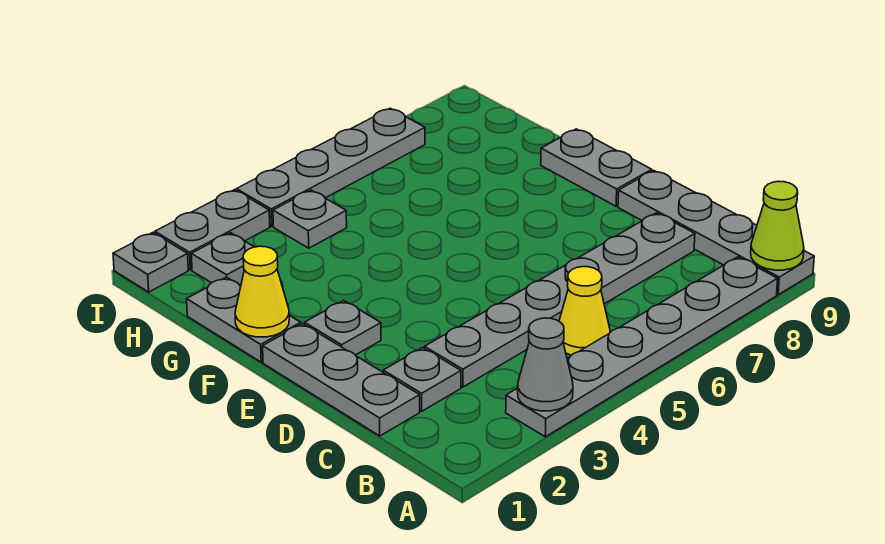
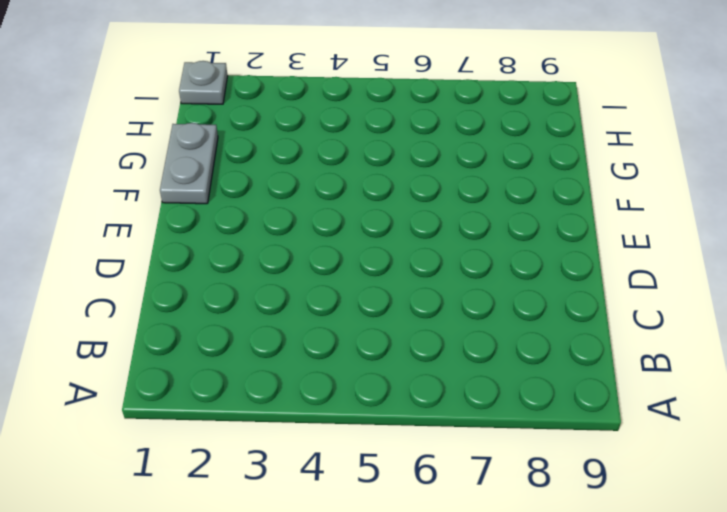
none -> grey plate A3:A8 level 1
none -> grey plate A9:D9 level 1
none -> yellow cone B5 level 1

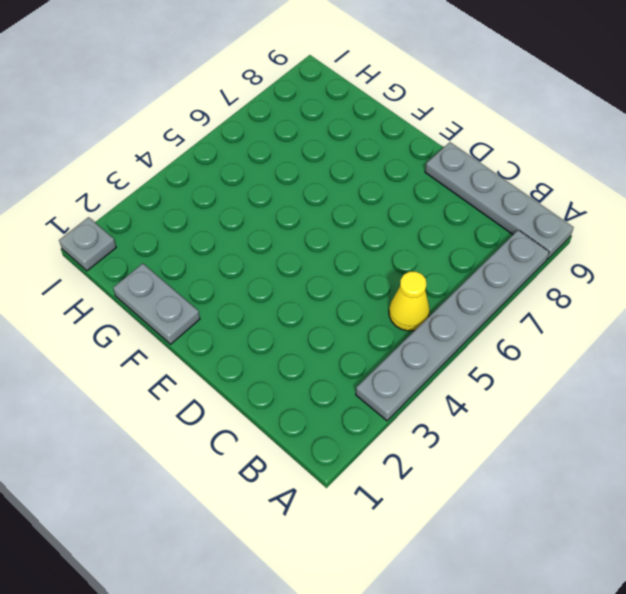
none -> grey plate C1:E1 level 1
none -> grey plate C2 level 1
none -> grey plate C3:C8 level 1

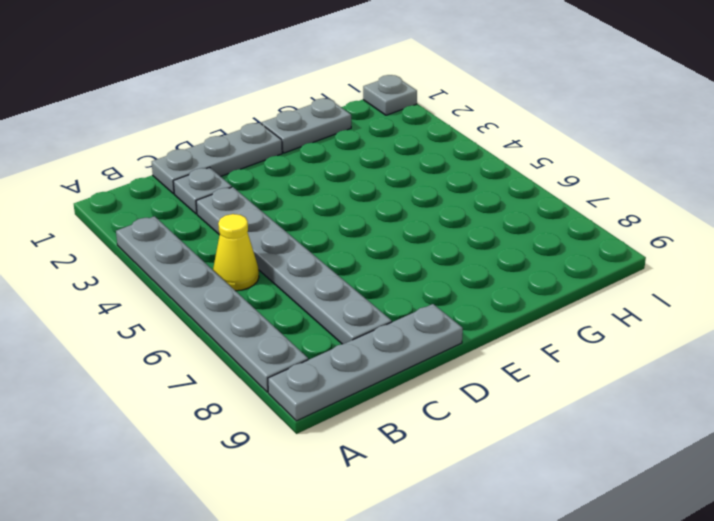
none -> grey plate E2 level 1
none -> grey plate E9:F9 level 1
none -> grey plate H2 level 1

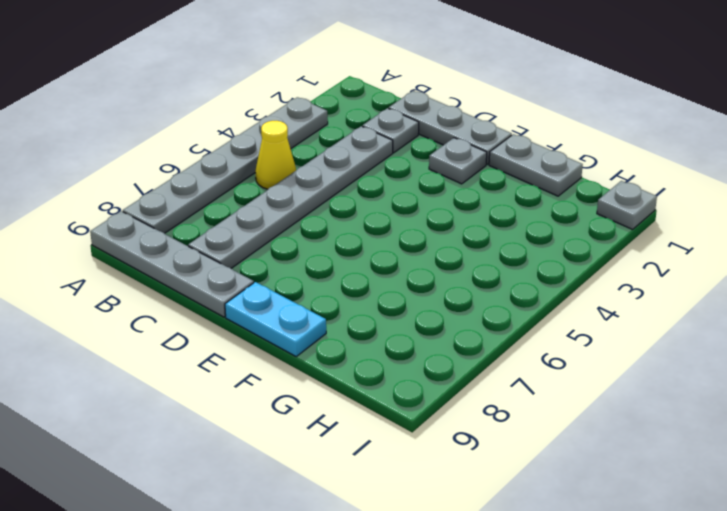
cyan plate E9:F9 level 1 -> grey plate E9:F9 level 1
none -> grey plate H2 level 1
none -> grey plate H4 level 1
none -> grey plate I2:I3 level 1

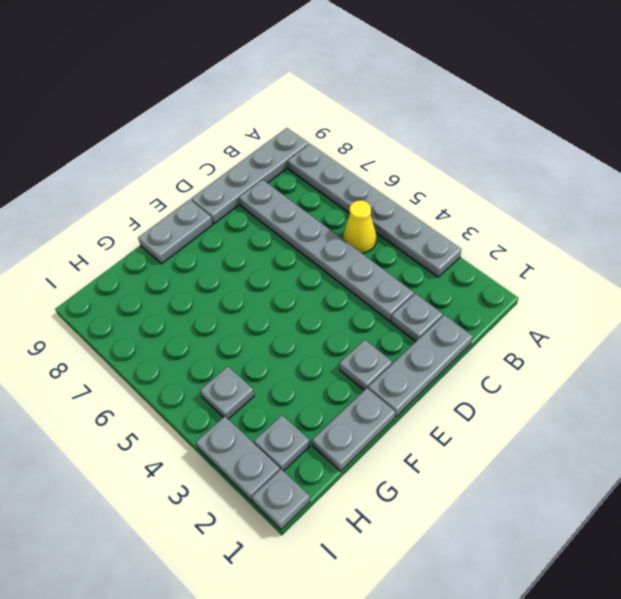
none -> grey plate I4:I7 level 1
none -> grey cone A3 level 2
none -> lime cone A9 level 2

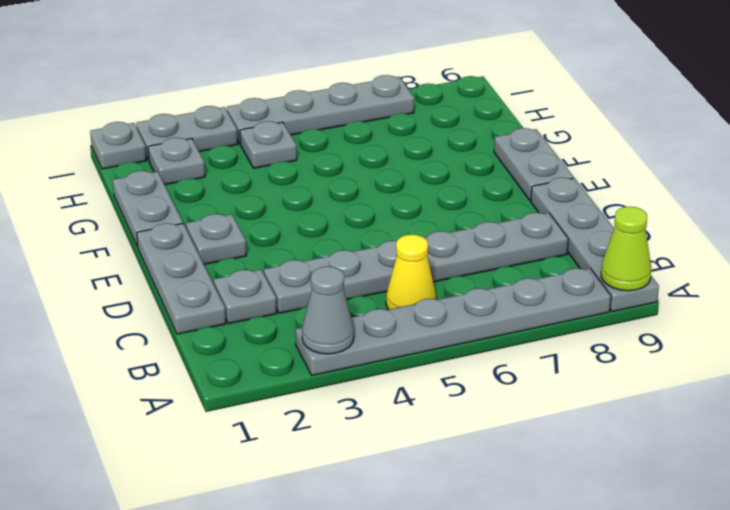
none -> yellow cone F1 level 2

